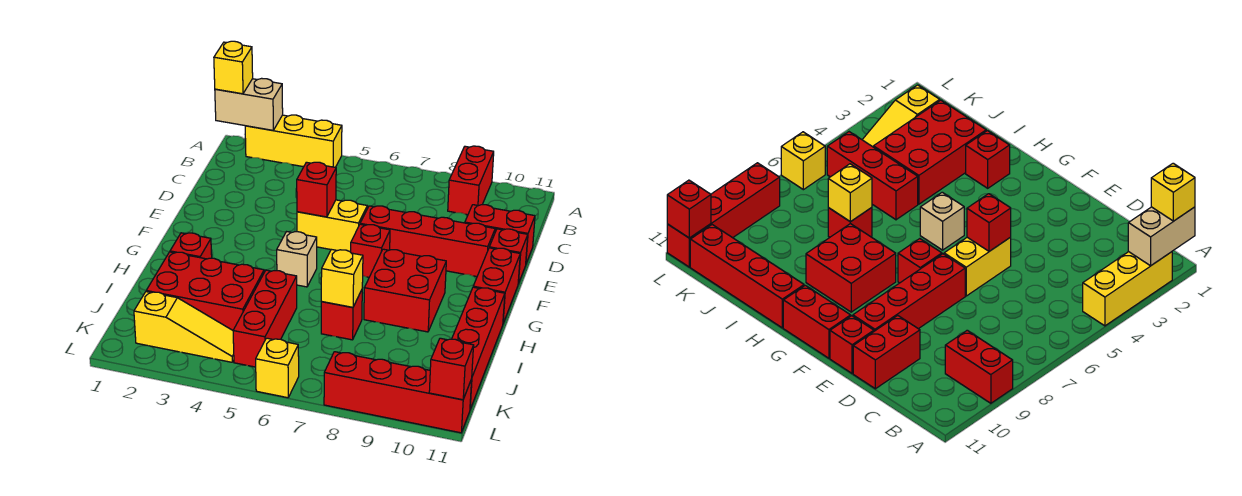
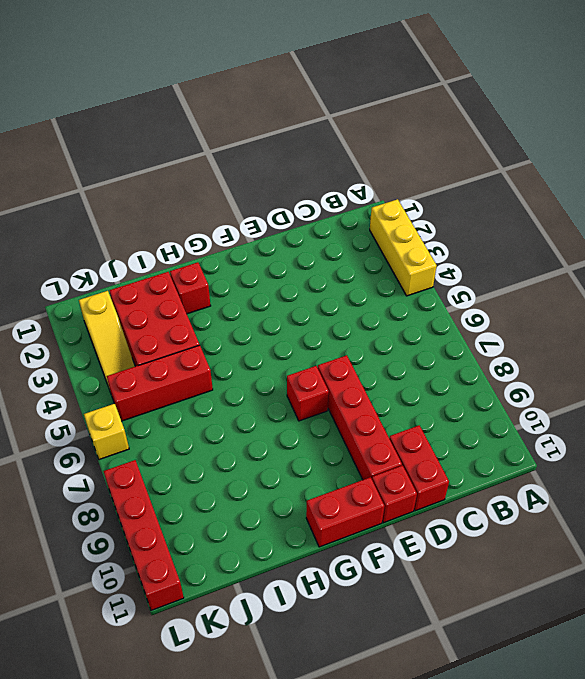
none -> red brick A9:B9 level 1
none -> yellow brick E5:E6 level 1
none -> tan brick G5 level 1

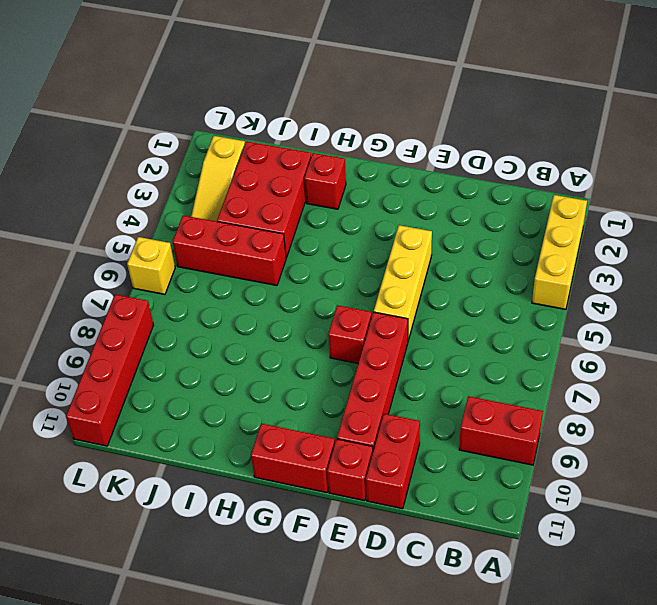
yellow brick E4:E6 level 1 -> yellow brick E5:E6 level 1
none -> tan brick G5 level 1
none -> red brick G8:H9 level 1
none -> red brick H11:K11 level 1

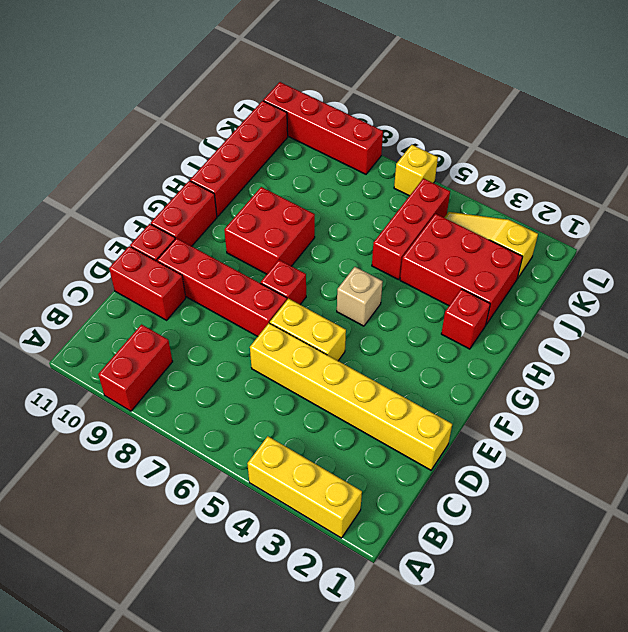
yellow brick D1:D6 level 1 -> none
none -> red brick I7 level 1
none -> tan brick A1:A2 level 2
none -> red brick E5 level 2

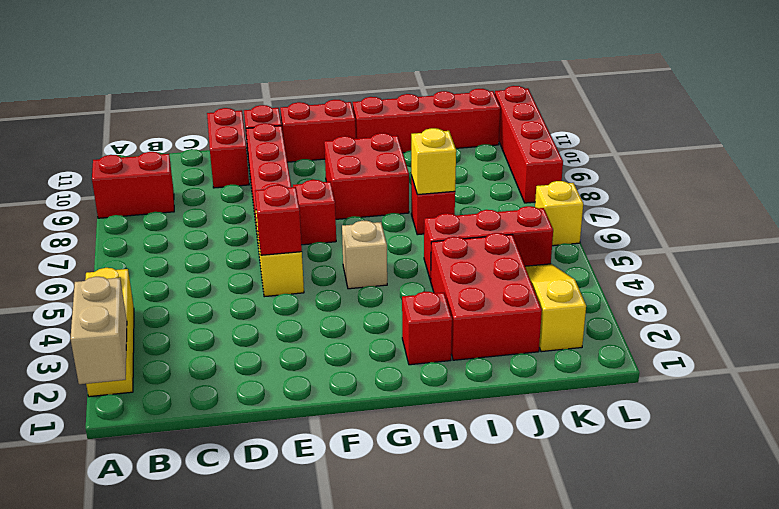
none -> red brick L11 level 2
none -> yellow brick A1 level 3

